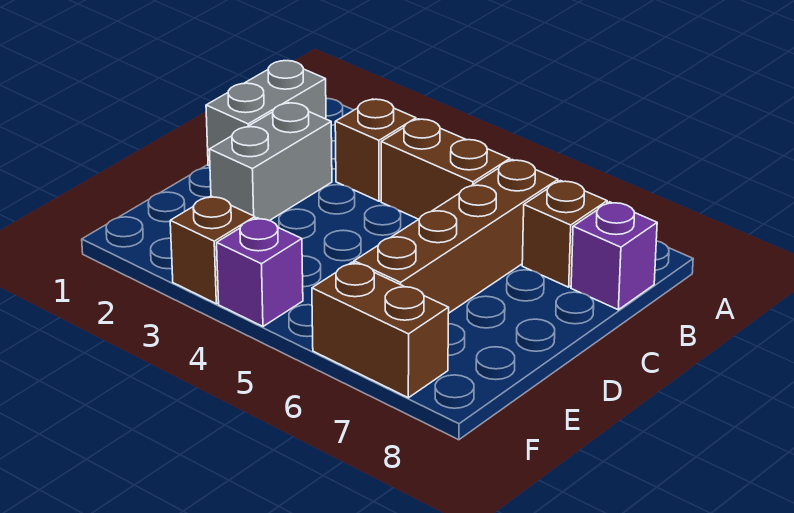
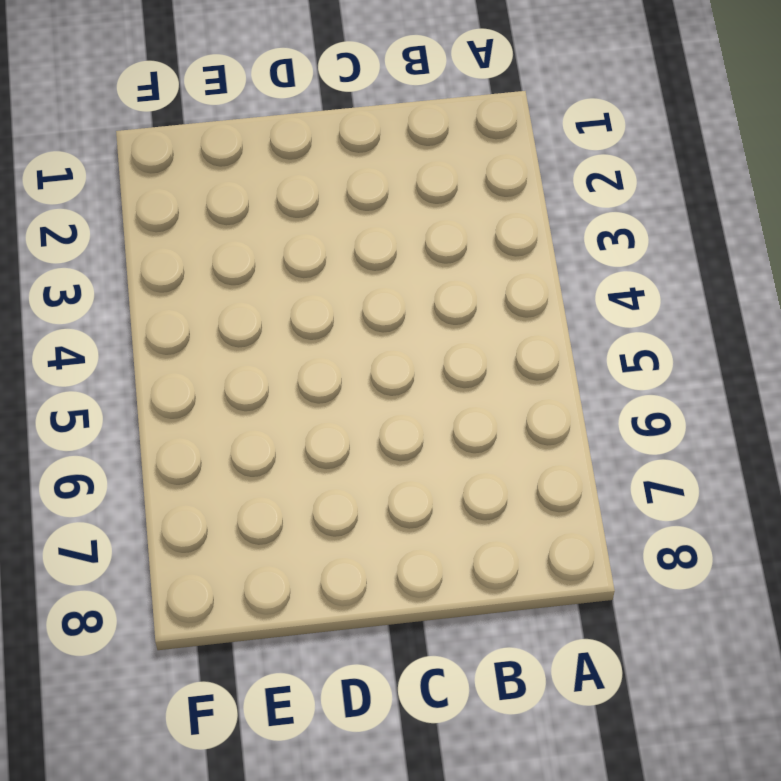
none -> grey brick B1:C1 level 1
none -> brown brick B3 level 1

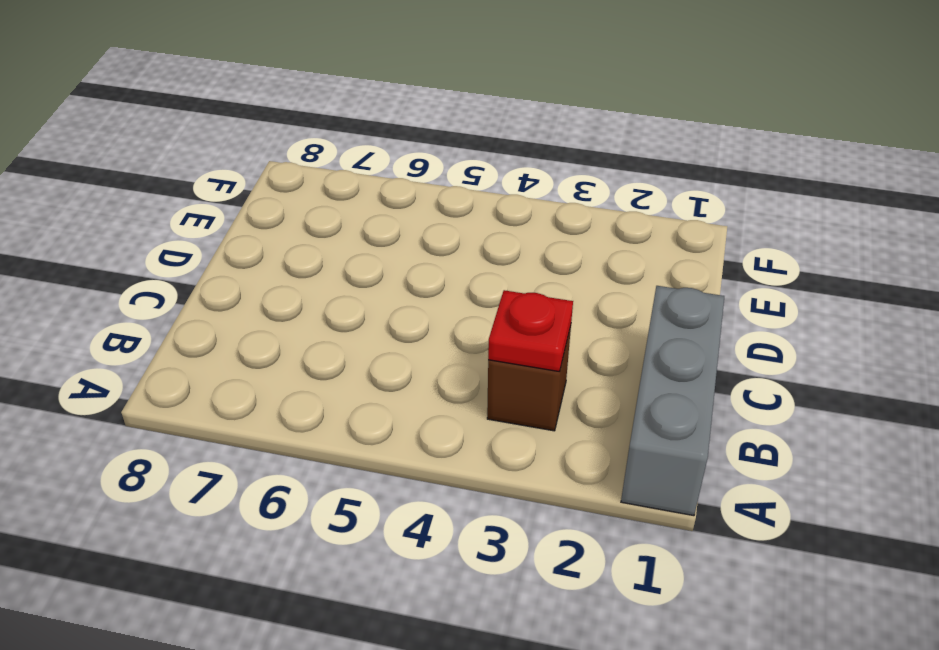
grey brick A1:C1 level 1 -> grey brick B1:C1 level 1
red plate B3 level 2 -> none
none -> brown brick B4:B5 level 1
none -> brown brick B6:E6 level 1

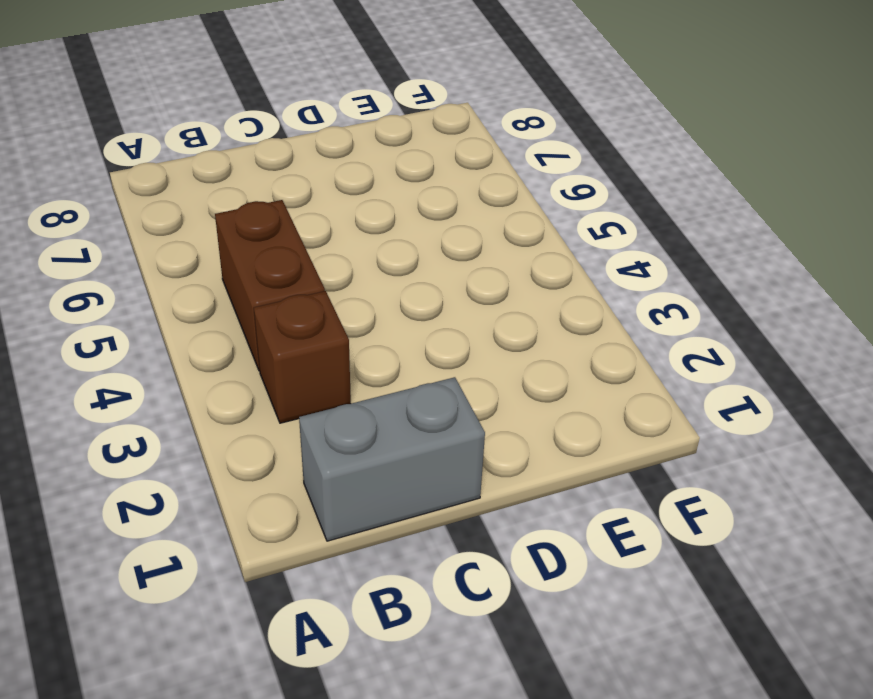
none -> brown brick B6:E6 level 1
none -> brown brick B7 level 1

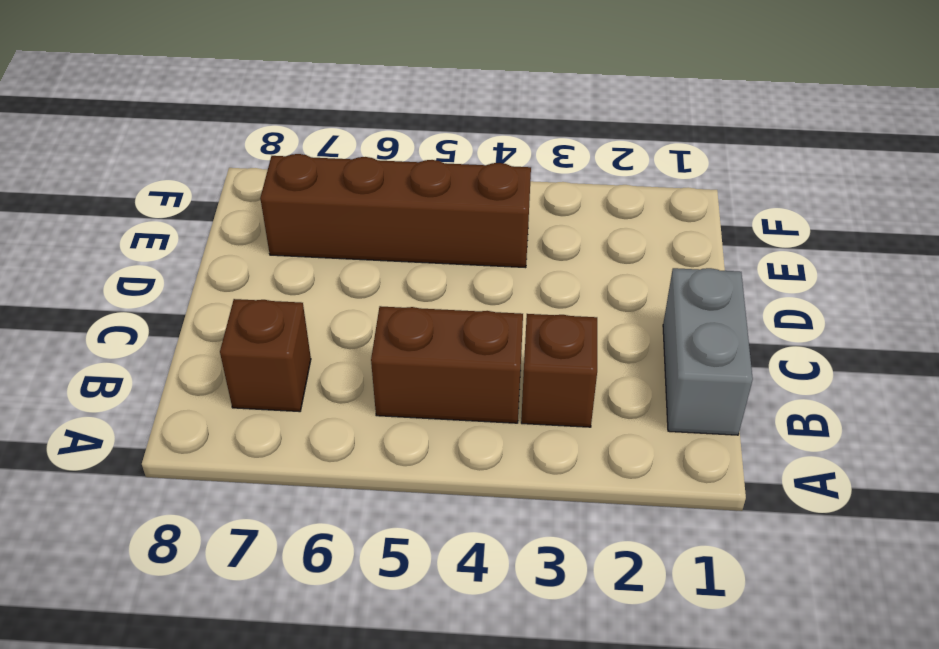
brown brick E4:E7 level 1 -> brown brick B6:E6 level 1
none -> purple brick B8 level 1
none -> grey brick C2:D2 level 1

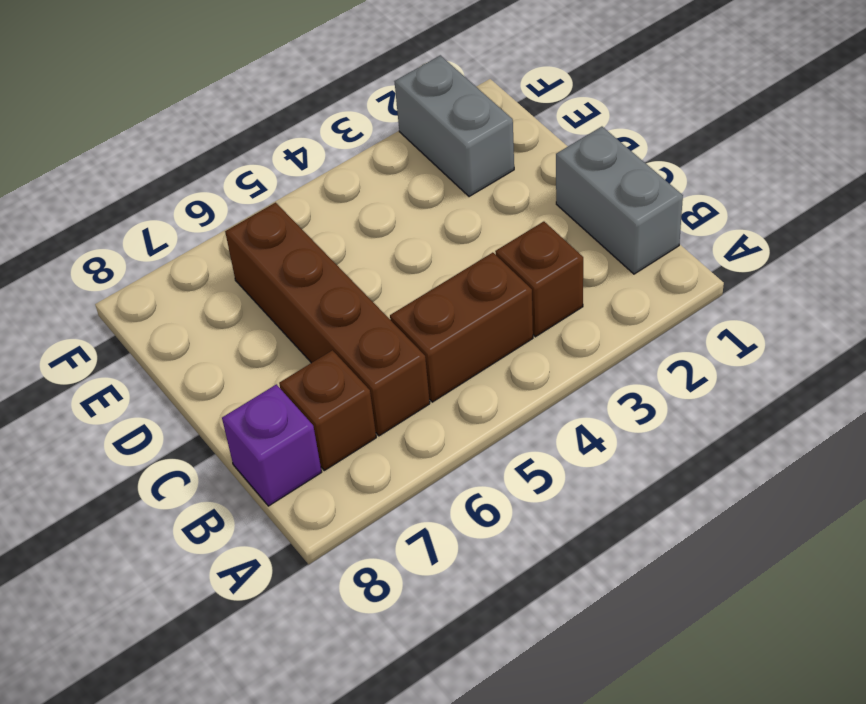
grey brick E2:F2 level 1 -> grey brick C2:D2 level 1
none -> brown brick F3 level 1
none -> purple brick F4 level 1

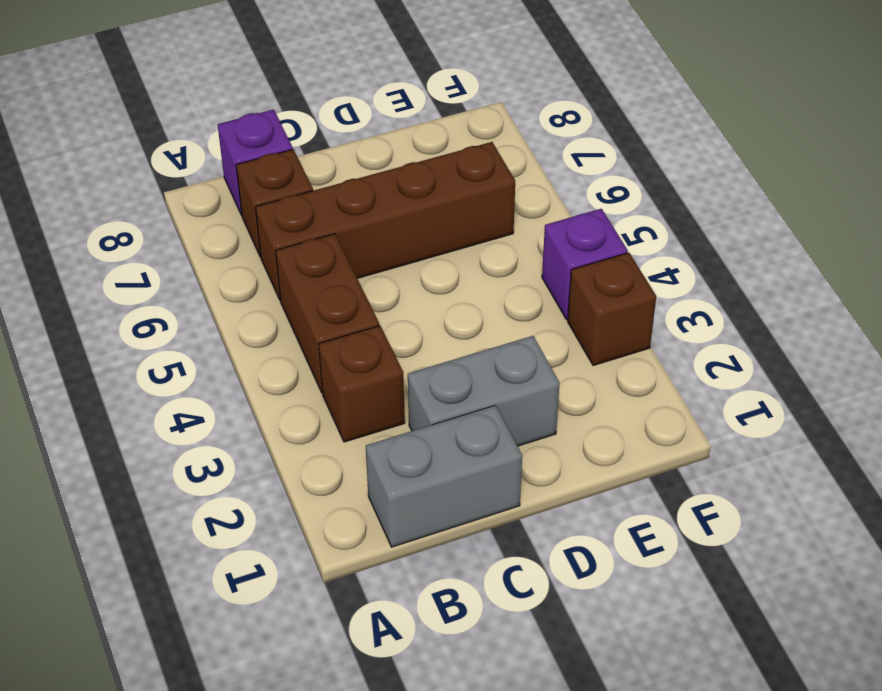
none -> brown brick F6:F7 level 1

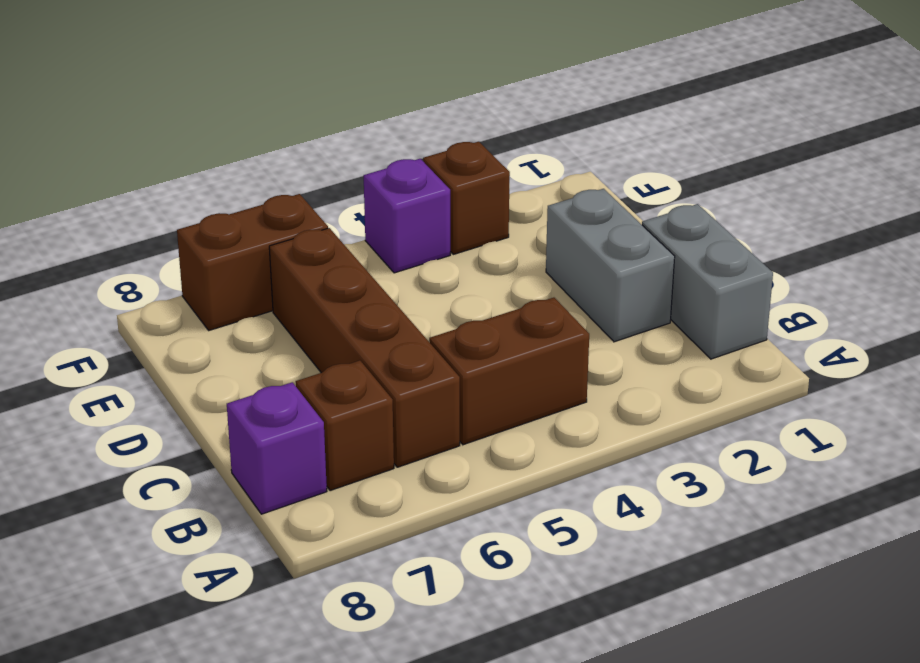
none -> brown brick B3 level 1

